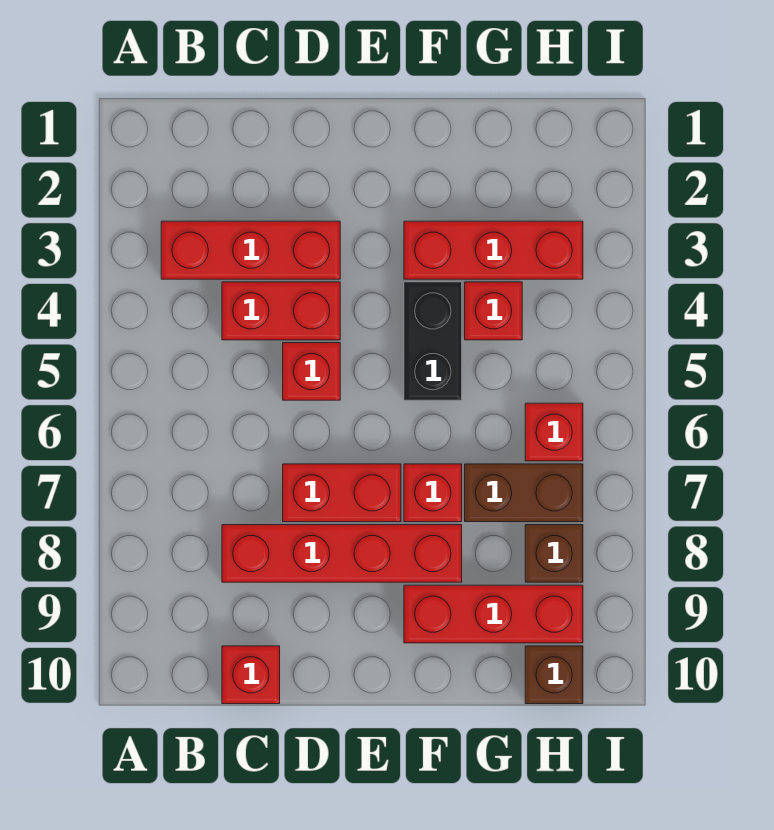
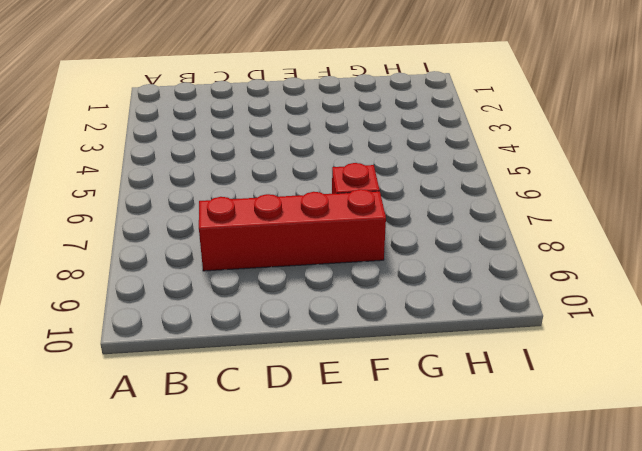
none -> red brick B3:D3 level 1
none -> red brick C4:D4 level 1
none -> red brick C10 level 1

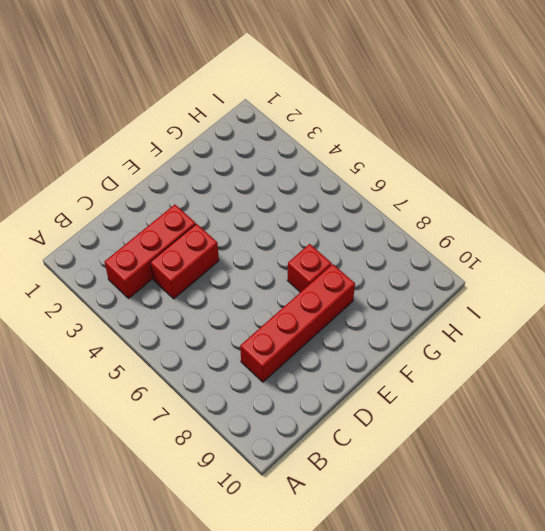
none -> red brick C10 level 1
none -> red brick D5 level 1
none -> red brick D7:E7 level 1

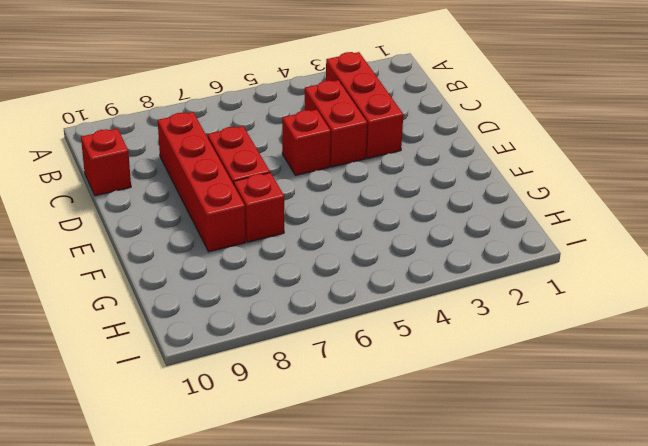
none -> red brick F3:H3 level 1
none -> black brick F4:F5 level 1
none -> red brick F9:H9 level 1

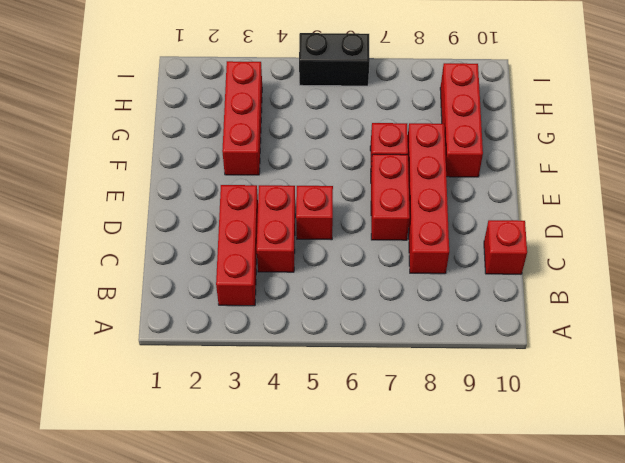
black brick I5:I6 level 1 -> black brick F4:F5 level 1
none -> red brick G4 level 1
none -> brown brick G7:H7 level 1
none -> red brick H6 level 1

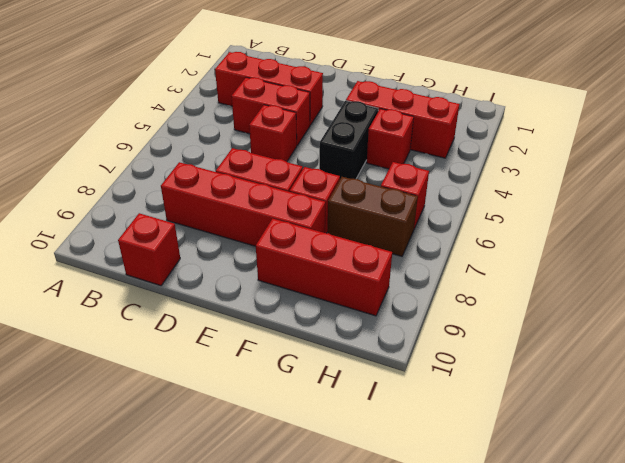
none -> brown brick H8 level 1
none -> brown brick H10 level 1

